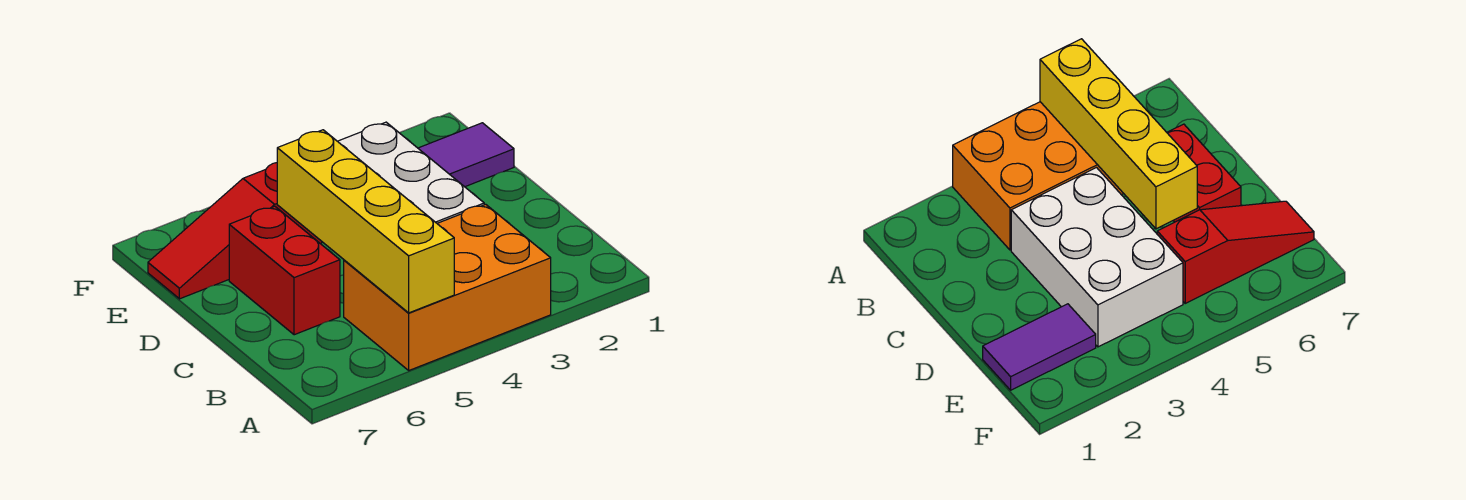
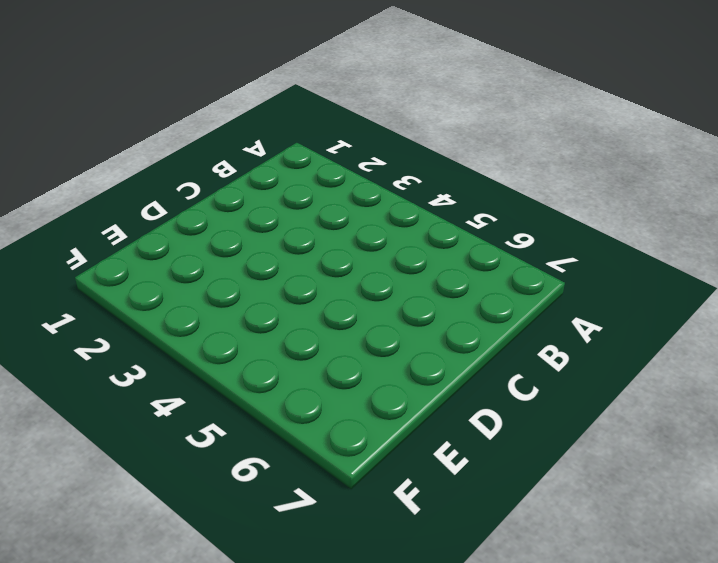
none -> orange brick A3:B5 level 1
none -> white brick C3:E4 level 1

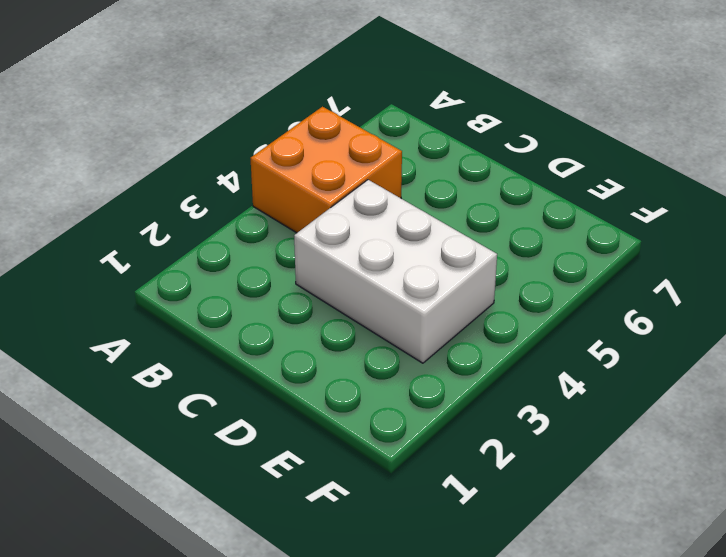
orange brick A4:B5 level 1 -> orange brick A3:B5 level 1
none -> red brick C6:D6 level 1
none -> purple tile E1:E2 level 1

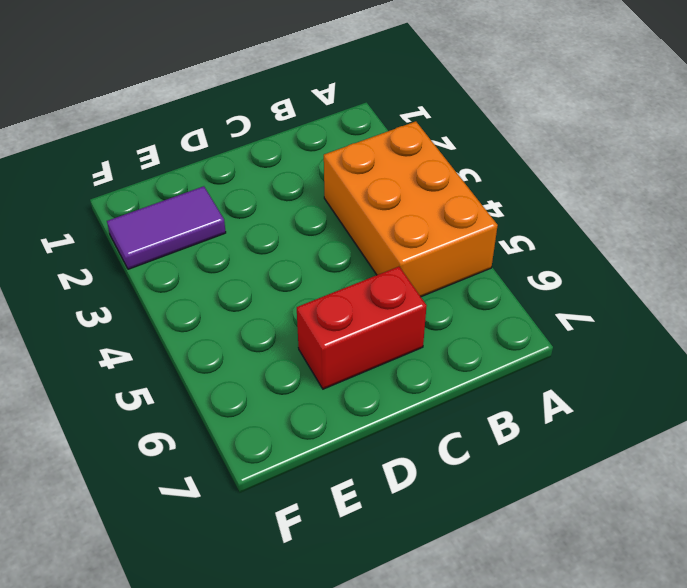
purple tile E2:F2 level 1 -> purple tile E1:E2 level 1
none -> white brick C3:E4 level 1
none -> red slope E5:E7 level 1 top 5

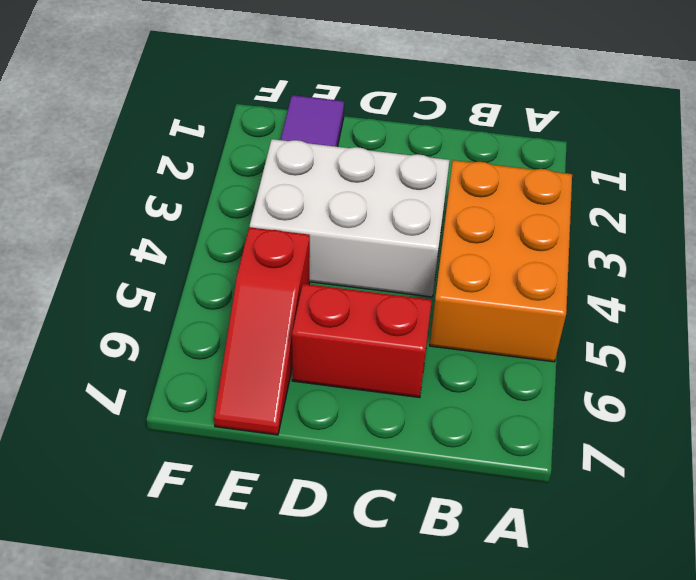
none -> yellow brick A5:D5 level 2

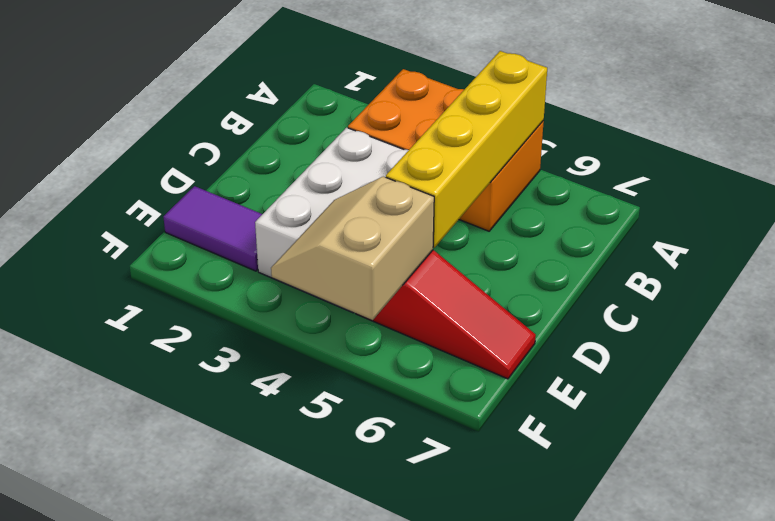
tan slope E4:F5 level 2 top 5 -> none
none -> red brick C6:D6 level 1

